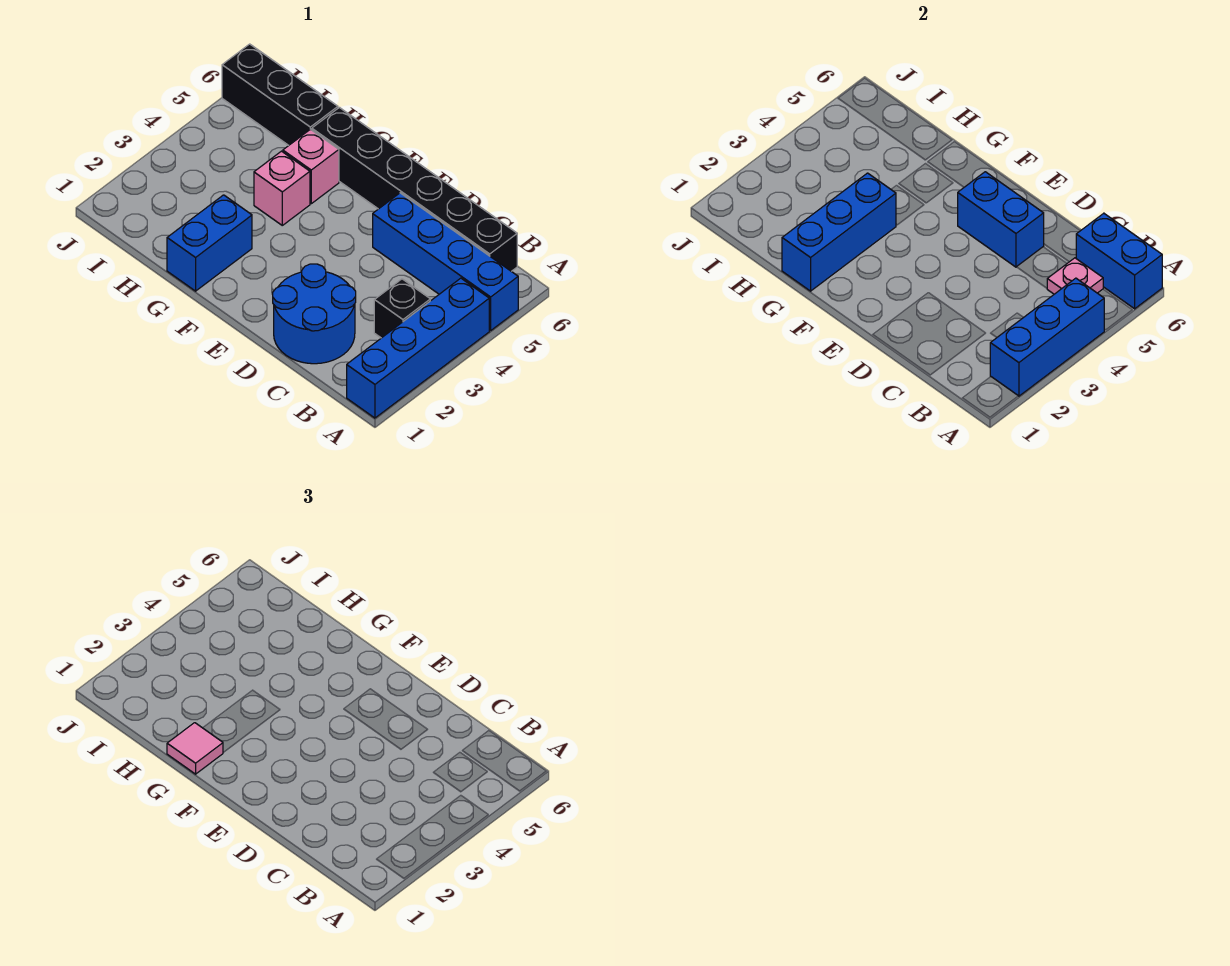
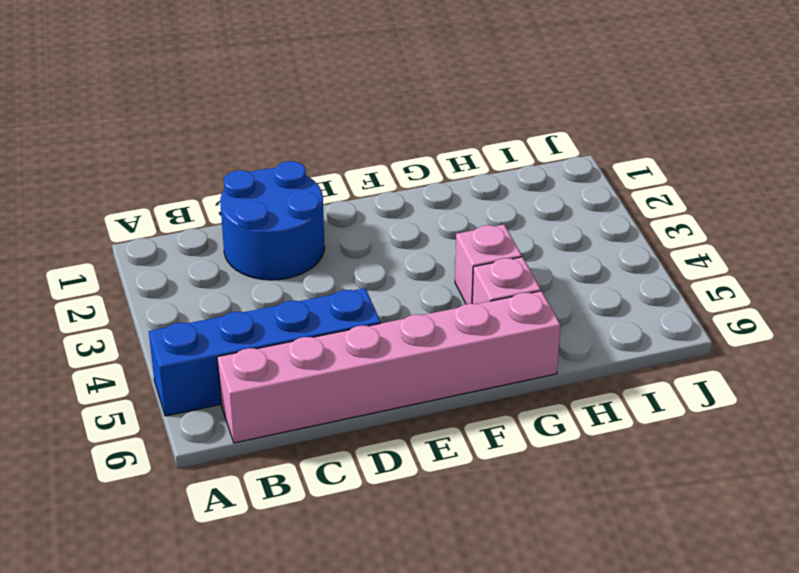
pink brick B6:G6 level 1 -> black brick B6:G6 level 1
none -> blue brick A1:A4 level 1
none -> black brick B3 level 1
none -> blue brick G1:G2 level 1

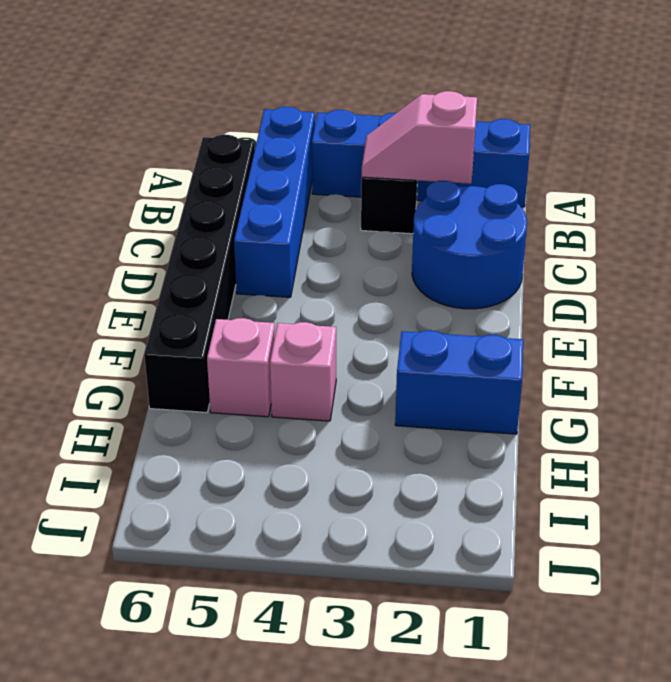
pink slope B2:B3 level 2 top 2 -> none
none -> black brick H6:J6 level 1
none -> blue brick A2:A4 level 2
none -> blue brick A6:B6 level 2

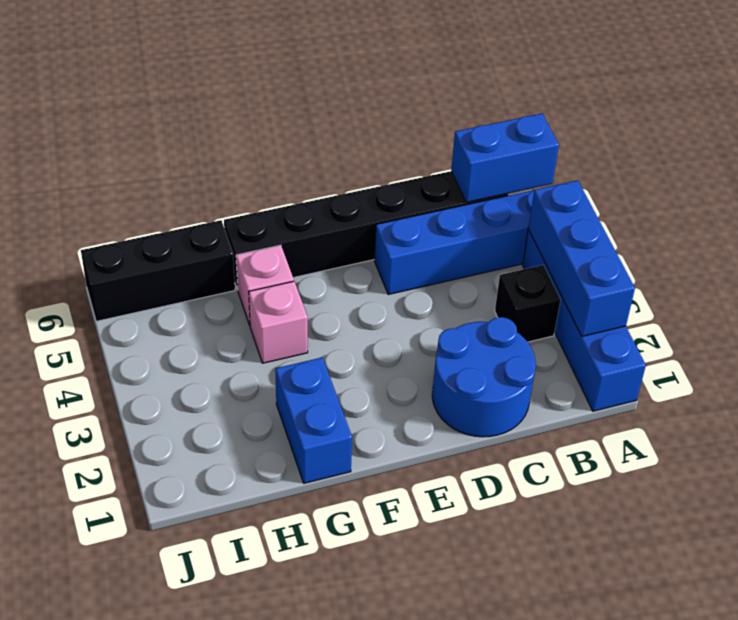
none -> pink plate B5 level 2
none -> blue brick D5:E5 level 2
none -> blue brick G1:G3 level 2

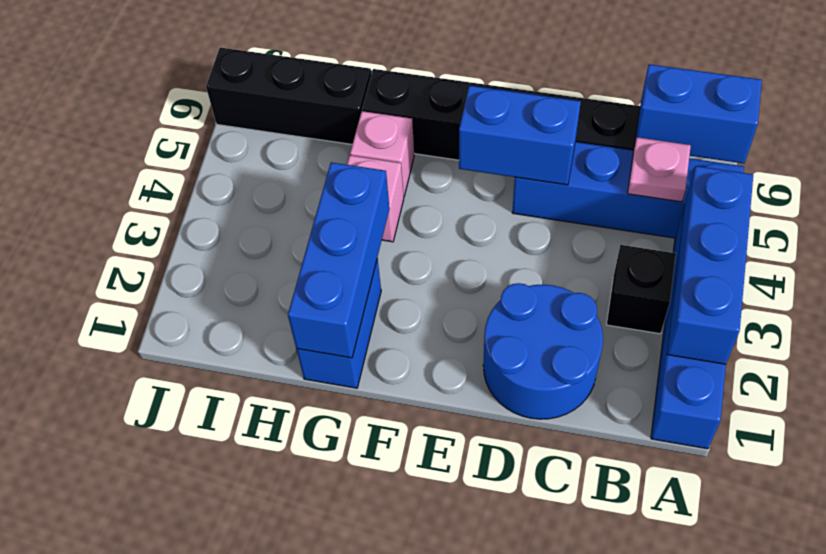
none -> pink tile G1 level 3

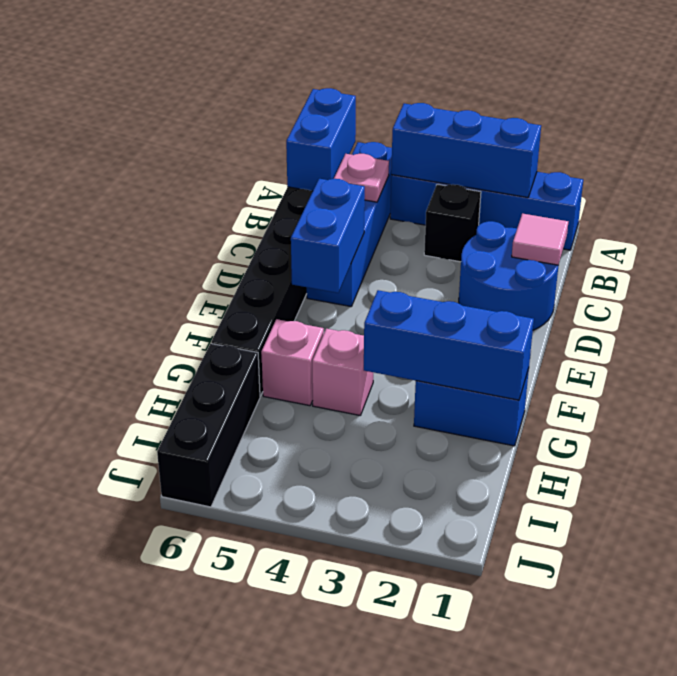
pink tile C1 level 2 -> pink tile G1 level 3

